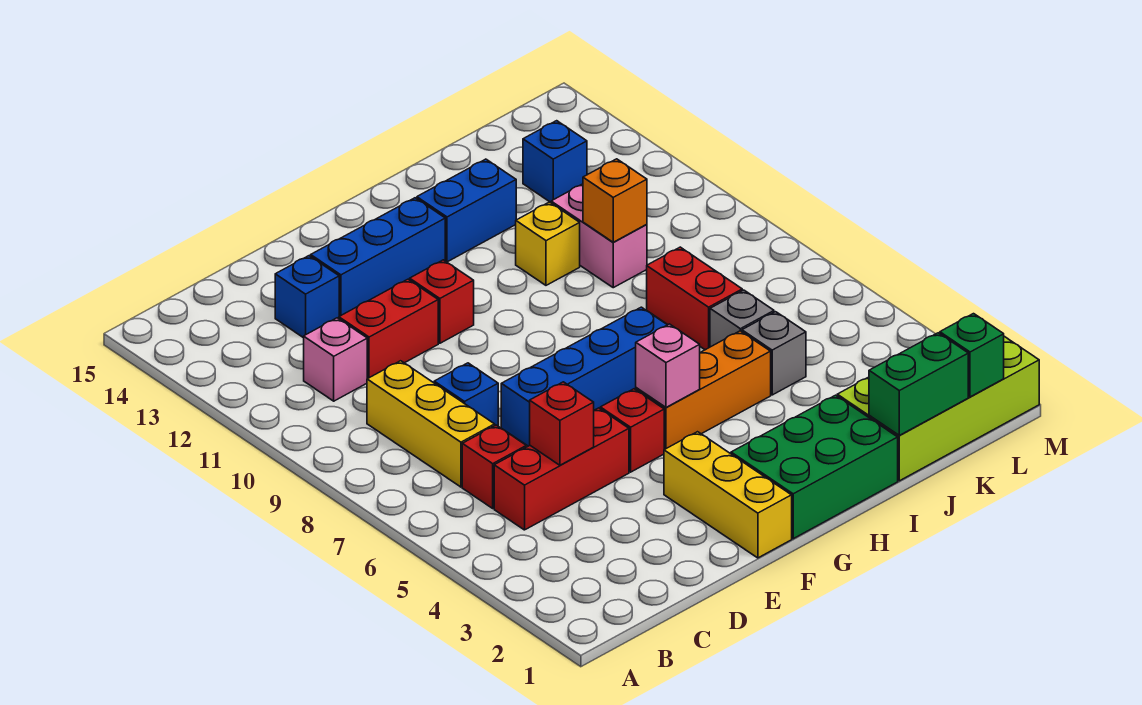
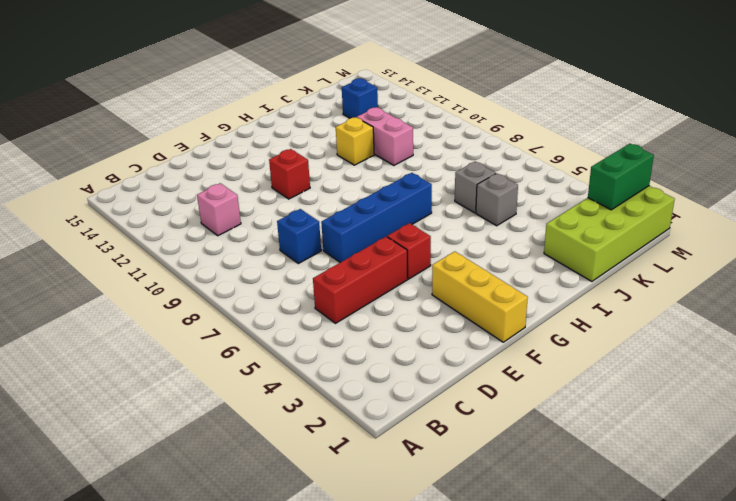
green brick L2:M2 level 2 -> green brick J1:K1 level 2
none -> red brick C6 level 1
none -> yellow brick C7:C9 level 1
none -> red brick D11:E11 level 1

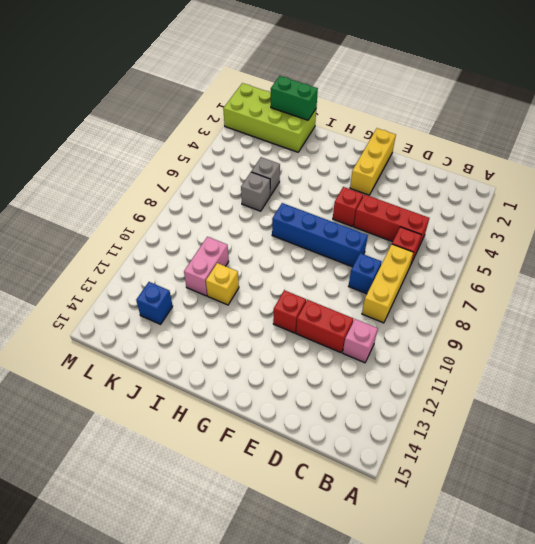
none -> blue brick D13 level 1
none -> blue brick E13:G13 level 1
none -> green brick G1:I2 level 1

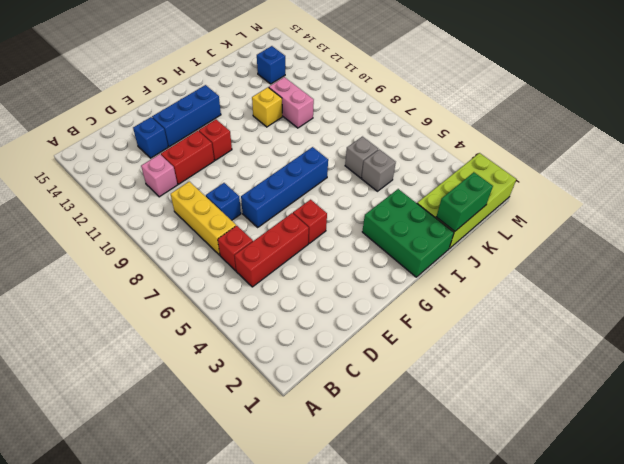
green brick H1:I3 level 1 -> green brick G1:I2 level 1
none -> yellow brick F1:F3 level 1
none -> orange brick G5:I5 level 1
none -> blue brick H13:I13 level 1

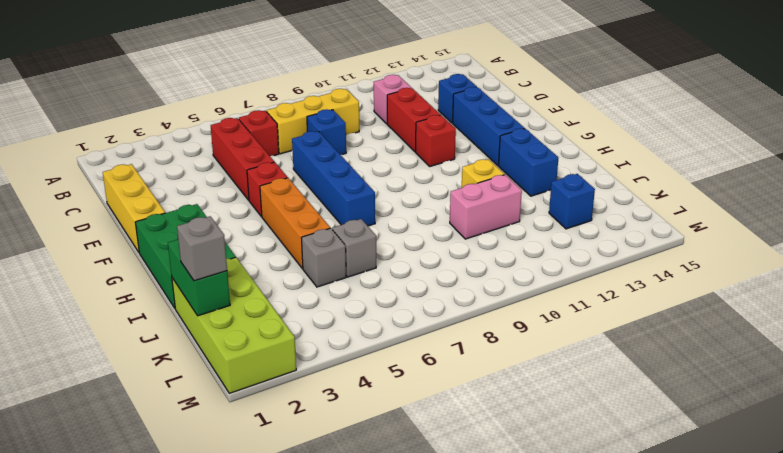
yellow brick D1:F1 level 1 -> yellow brick F1:F3 level 1
grey brick K1 level 3 -> none
none -> red brick J7:J8 level 1
none -> red brick D5 level 2
none -> pink brick G5 level 2

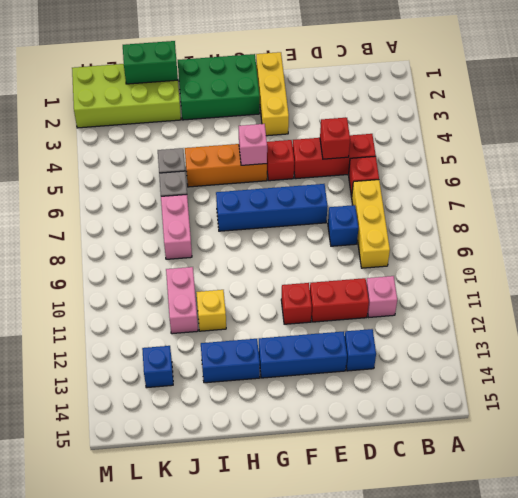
pink brick J7:J8 level 1 -> red brick J7:J8 level 1
none -> orange brick J10 level 2
none -> green brick L1 level 2

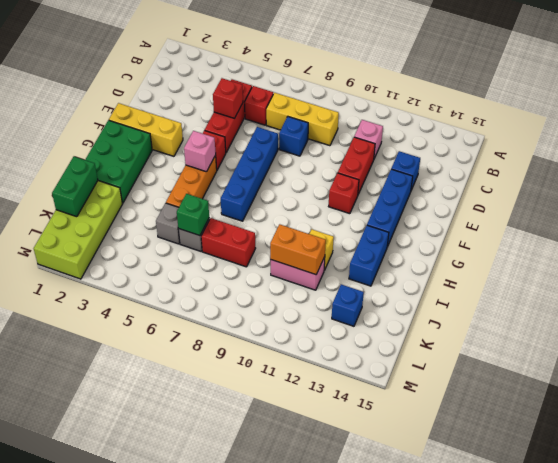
green brick J6 level 2 -> green brick L1 level 2
orange brick J10:J11 level 2 -> orange brick J10 level 2

